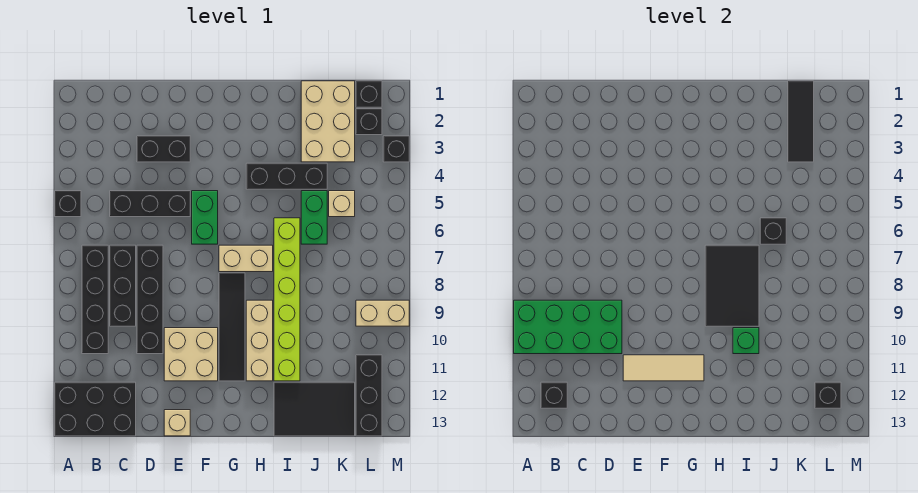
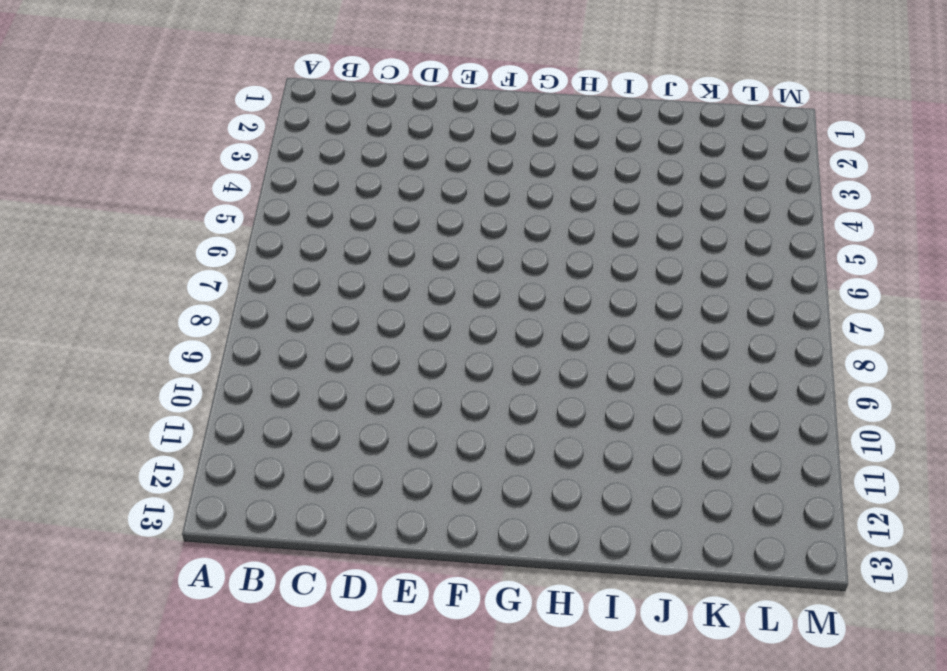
none -> black brick A5 level 1
none -> black brick A12:C13 level 1
none -> black brick B7:B10 level 1
none -> black brick C5:E5 level 1

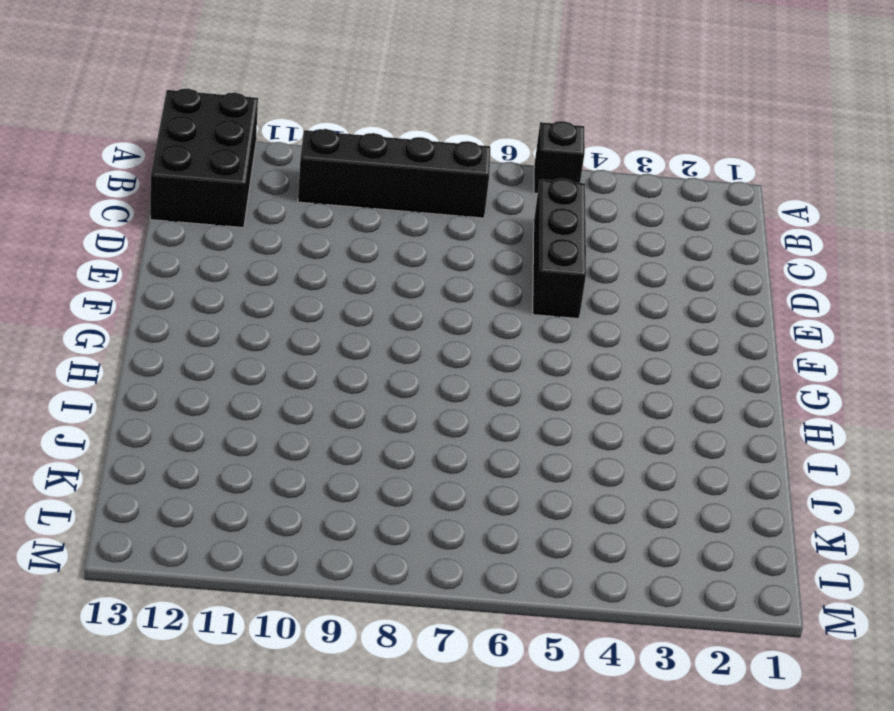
none -> black brick C7:C9 level 1
none -> black brick D3:E3 level 1
none -> black brick D7:D10 level 1
none -> tan brick E10:F11 level 1

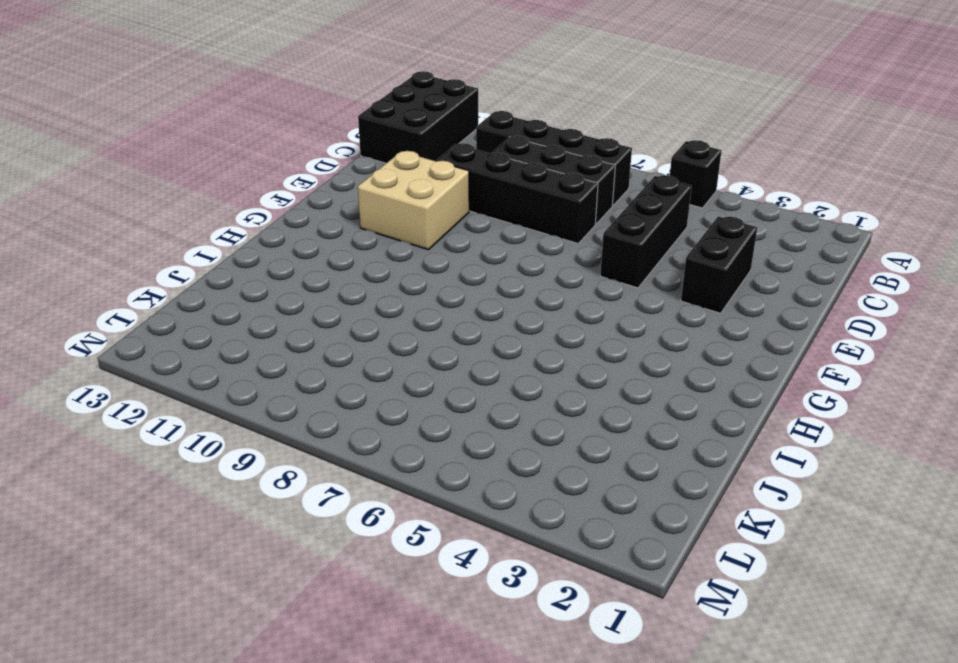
none -> tan brick E13 level 1
none -> green brick F5:F6 level 1
none -> tan brick G7:H7 level 1
none -> black tile G8:G11 level 1

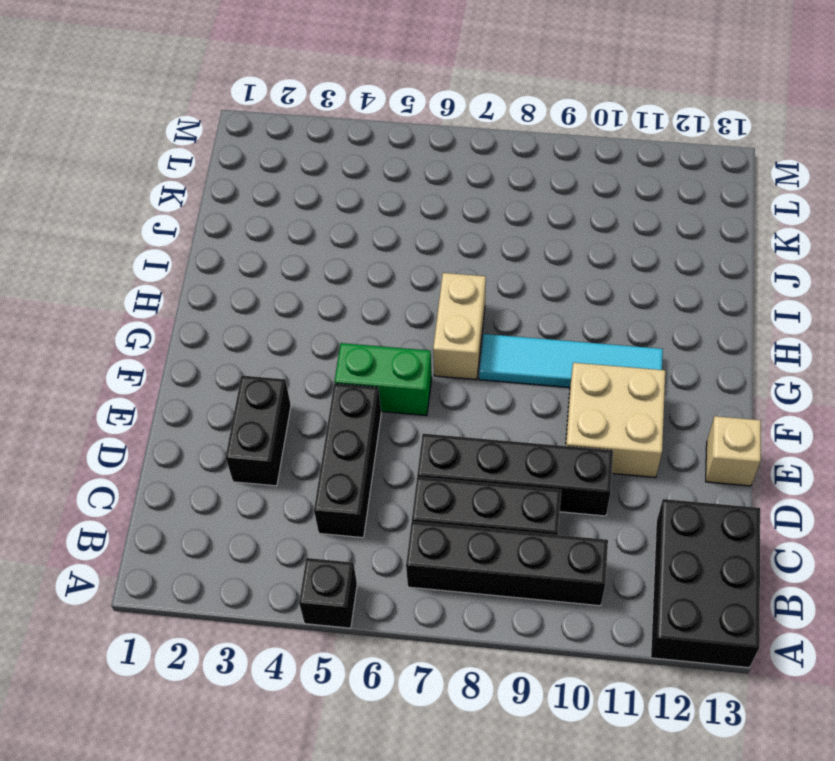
cyan tile G8:G11 level 1 -> black tile G8:G11 level 1
none -> black brick H4:J4 level 1
none -> tan brick H9:H11 level 1
none -> lime brick I6:I11 level 1
none -> black tile I12:K13 level 1

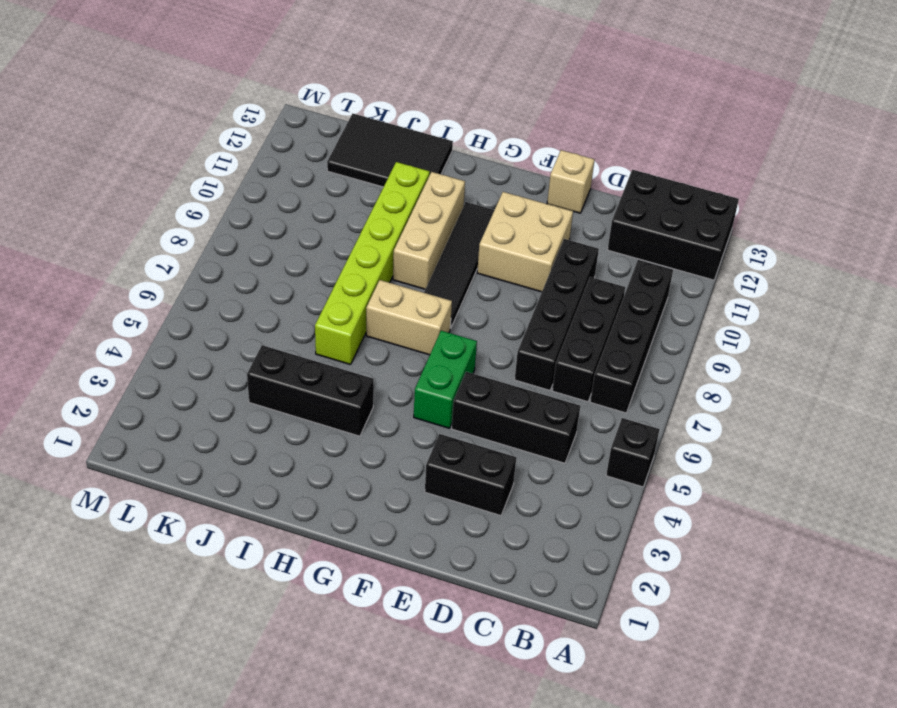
none -> tan brick J1:K3 level 1
none -> green brick J5:J6 level 1
none -> tan brick K5 level 1
none -> black brick L1 level 1

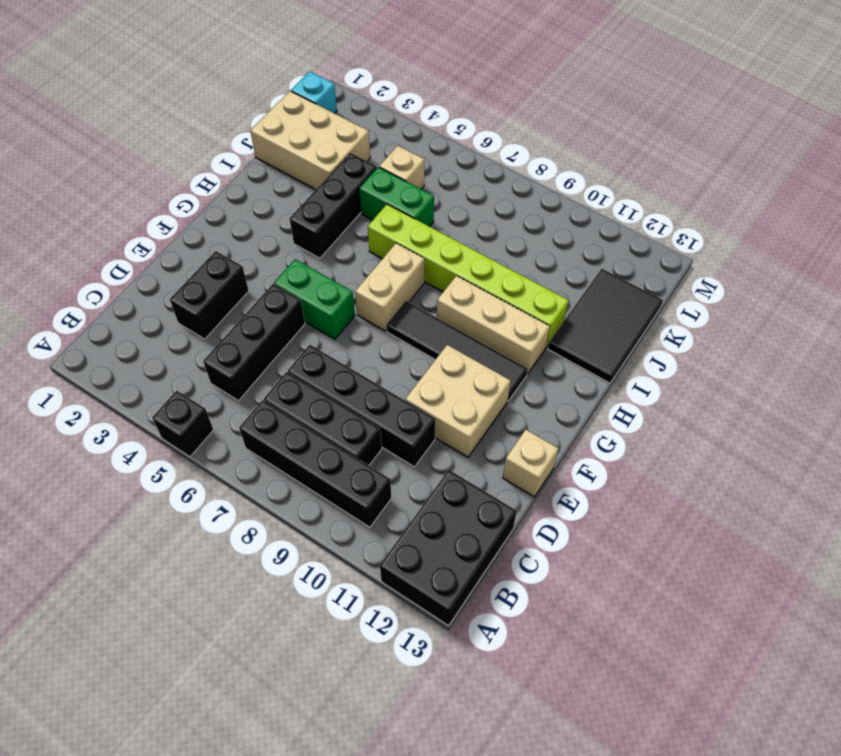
cyan brick L1 level 1 -> black brick L1 level 1
none -> black brick L2 level 1
none -> tan brick L9:M9 level 1
none -> black brick L11:L13 level 1
none -> black brick M3 level 1

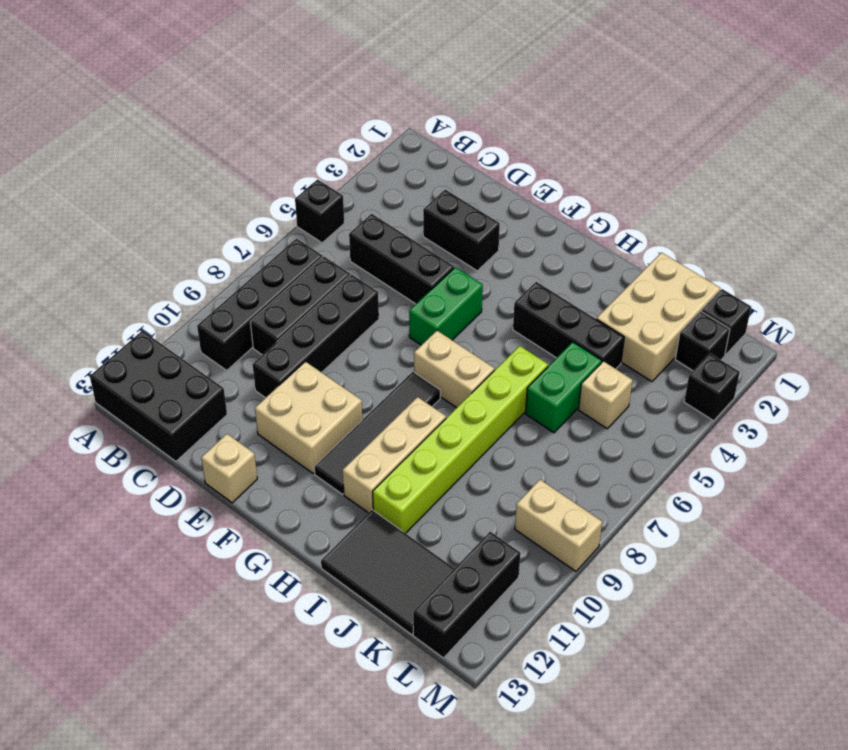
none -> green brick A9:D10 level 2
none -> black brick B12 level 2
none -> tan tile E11:G11 level 2
none -> black tile H7:I9 level 2

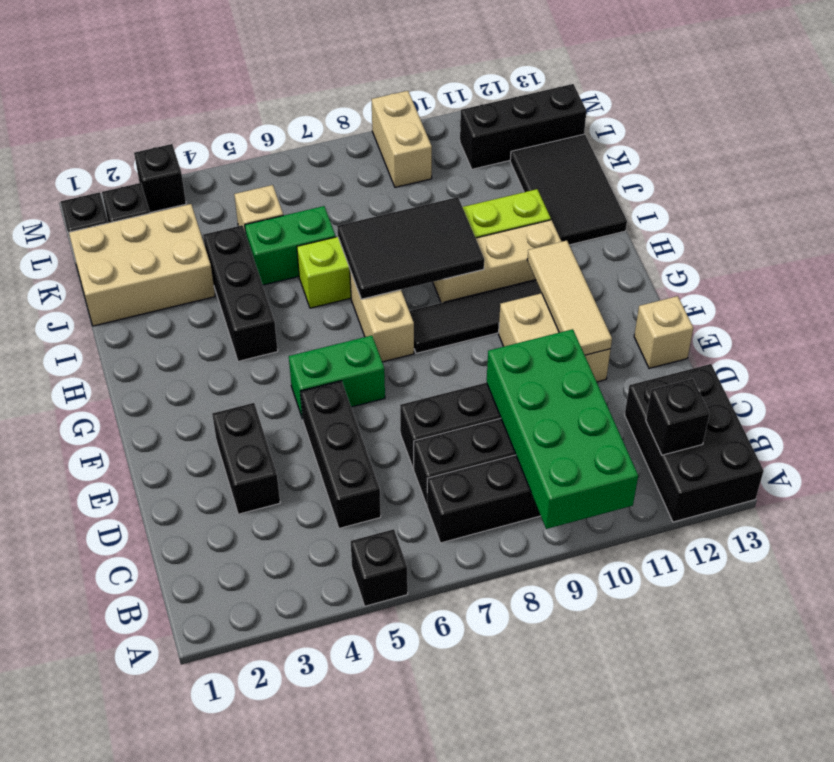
none -> green brick I10 level 2
none -> black brick J6 level 2
none -> black tile K1:K3 level 2
none -> black brick L12 level 2

